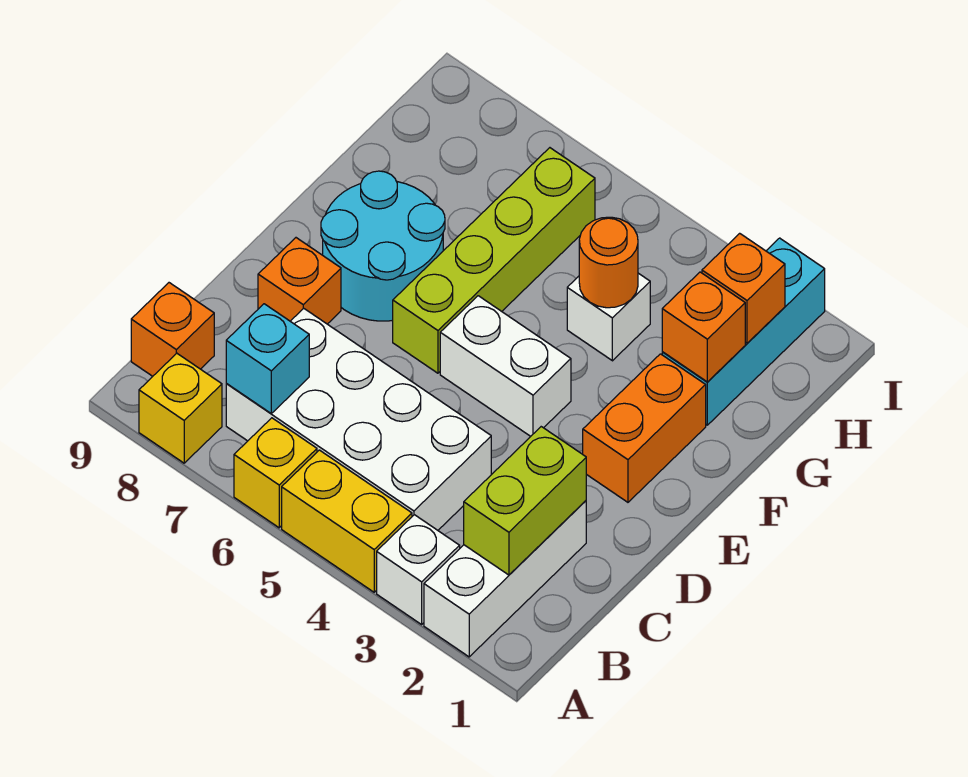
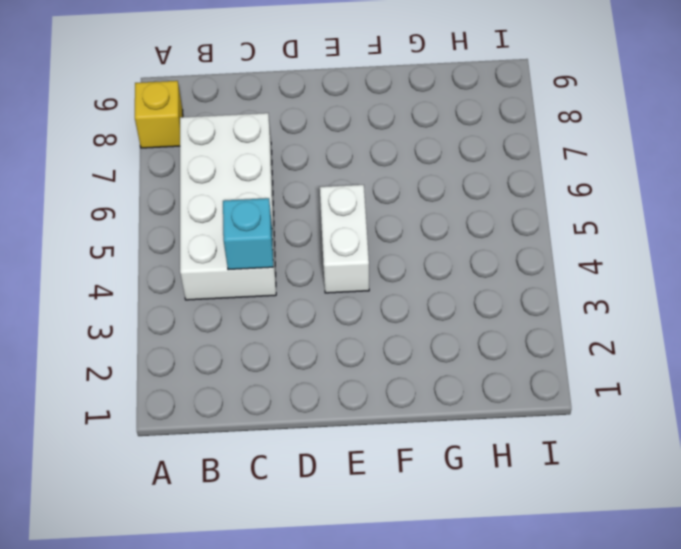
cyan brick C4 level 2 -> cyan brick B7 level 2
none -> white brick A2:C2 level 1
none -> white brick A3 level 1
none -> yellow brick A4:A5 level 1

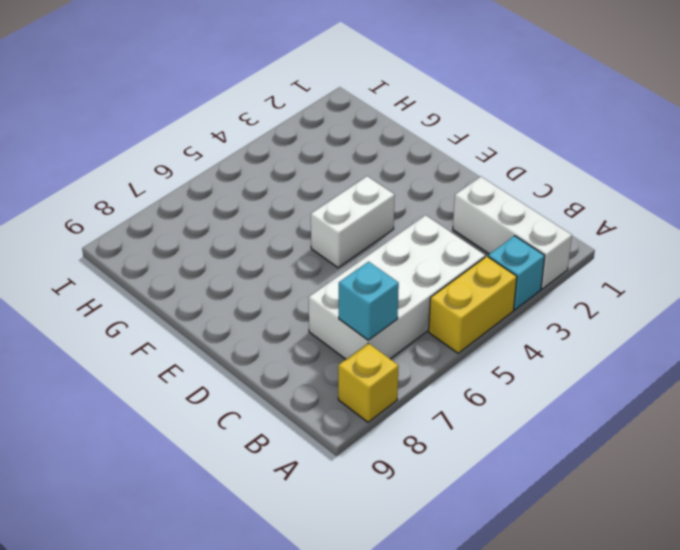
cyan brick A3 level 1 -> white brick A3 level 1
none -> yellow brick A6 level 1
none -> orange brick B9 level 1
none -> orange brick D8 level 1

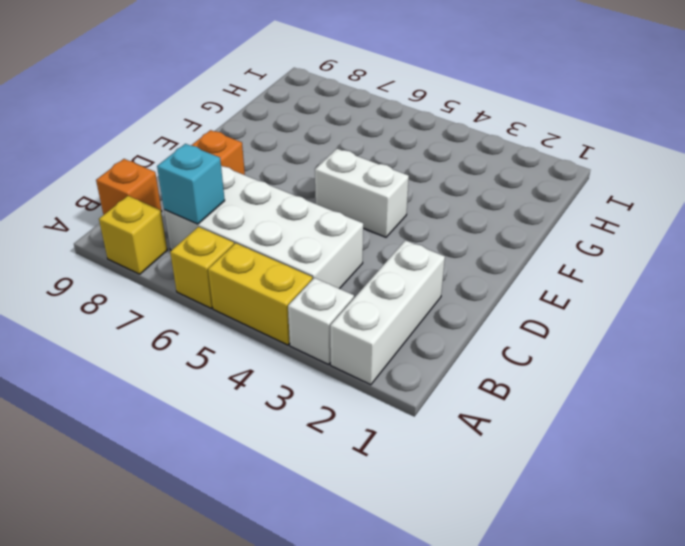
none -> orange brick E2:F2 level 1
none -> lime brick E6:H6 level 1
none -> cyan round brick E7:F8 level 1

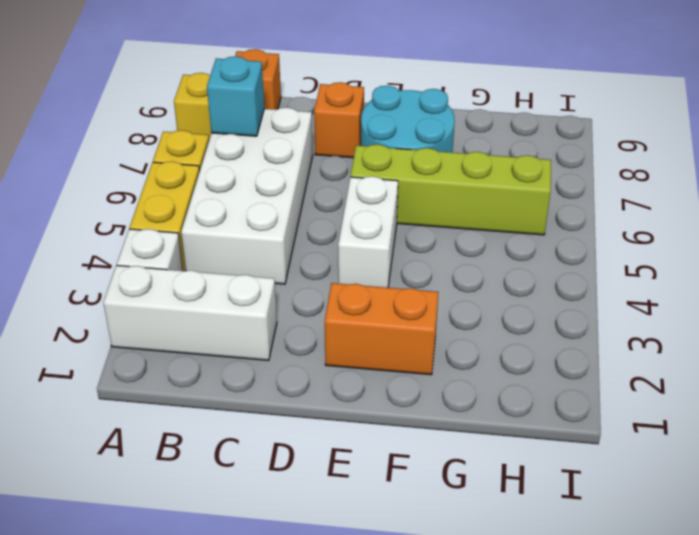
none -> cyan brick G2:I2 level 1
none -> white brick G4 level 1
none -> lime brick B2:C2 level 2

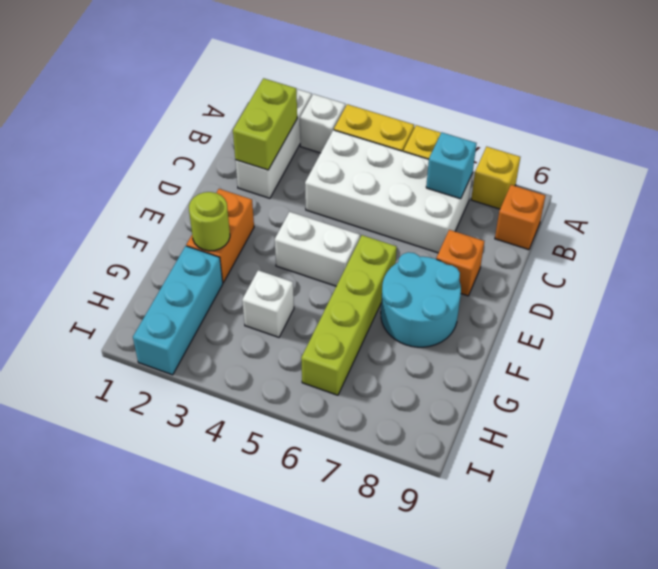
lime round brick F2 level 2 -> none
none -> orange brick G2 level 2
none -> orange round brick G4 level 2
none -> orange brick H2 level 2

